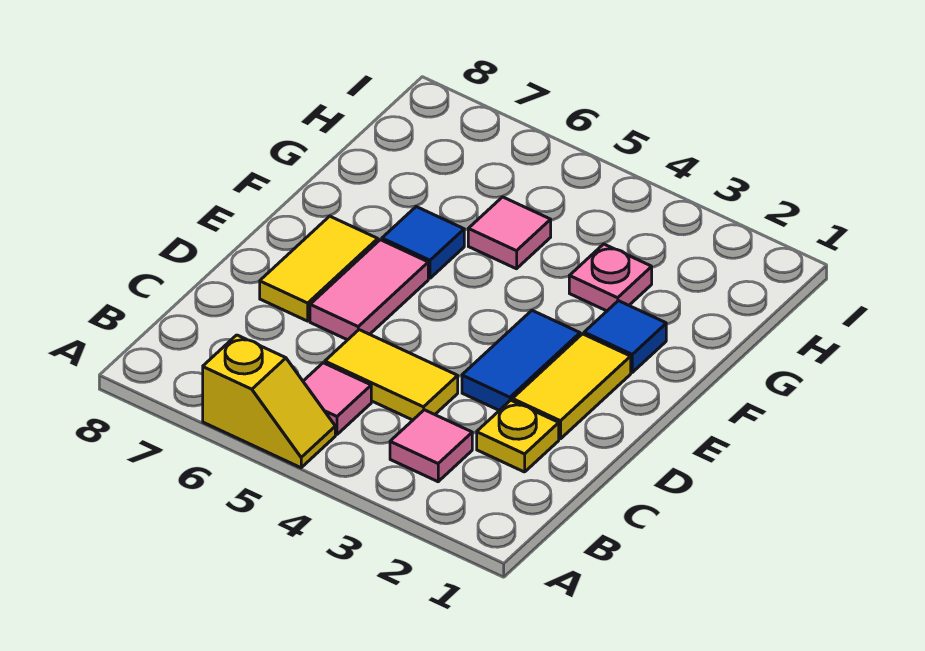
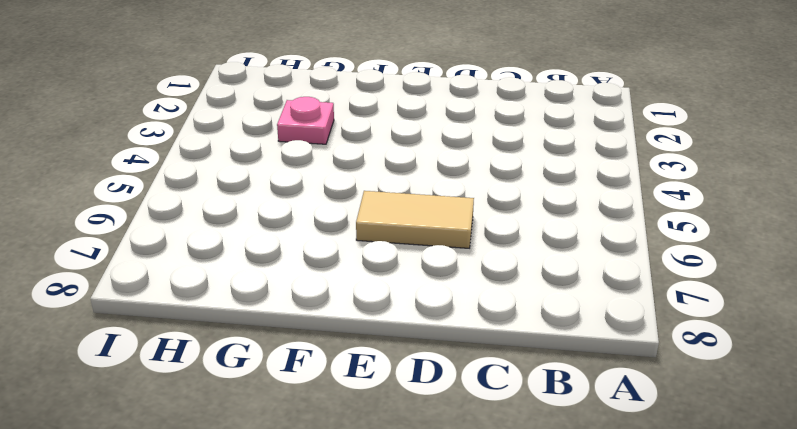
tan tile D6:E6 level 1 -> pink tile D6:E6 level 1
none -> yellow slope A5:A6 level 1 top 6
none -> pink tile B3 level 1
none -> pink tile B5 level 1

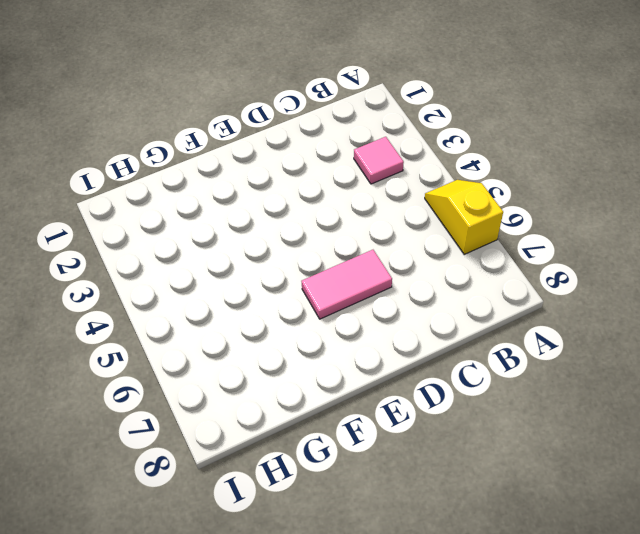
none -> pink tile B5 level 1
none -> yellow plate C2 level 1
none -> yellow tile C4:C5 level 1

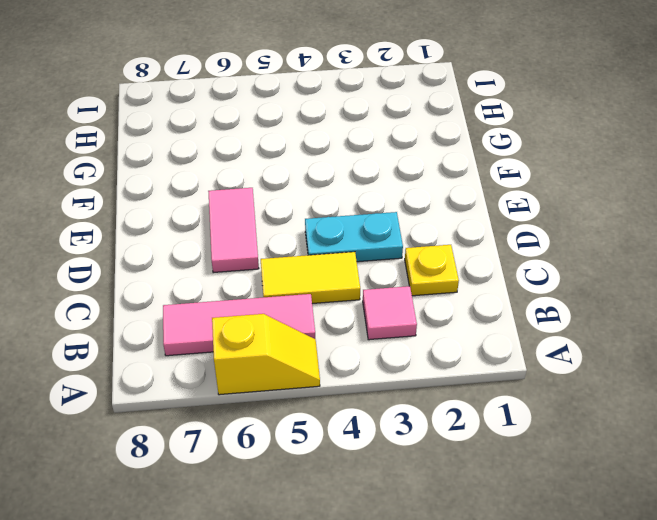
pink tile B5:B7 level 1 -> pink tile B5 level 1
cyan plate D3:D4 level 1 -> blue tile D3:E3 level 1
none -> yellow tile D2:E2 level 1
none -> yellow tile D7:E7 level 1
none -> blue tile F2 level 1

